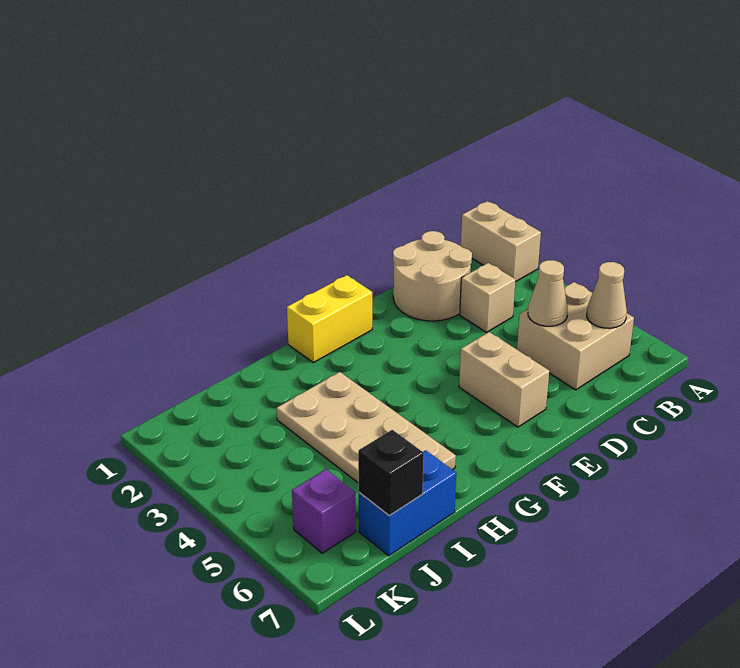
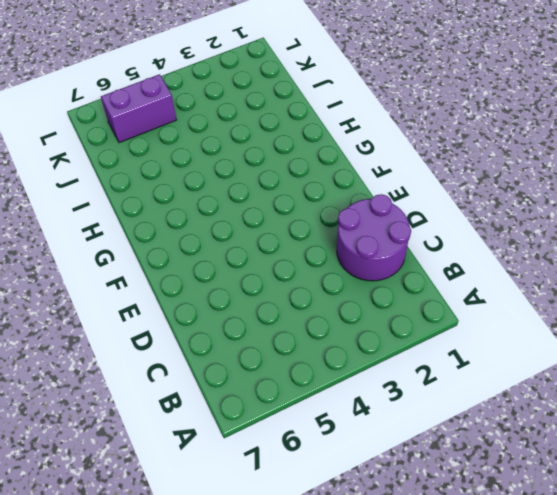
purple round brick C1:D2 level 1 -> tan round brick C1:D2 level 1
purple brick K5:K6 level 1 -> purple brick K6 level 1
none -> tan brick A1:A2 level 1
none -> tan brick B5:C6 level 1
none -> tan brick C3 level 1

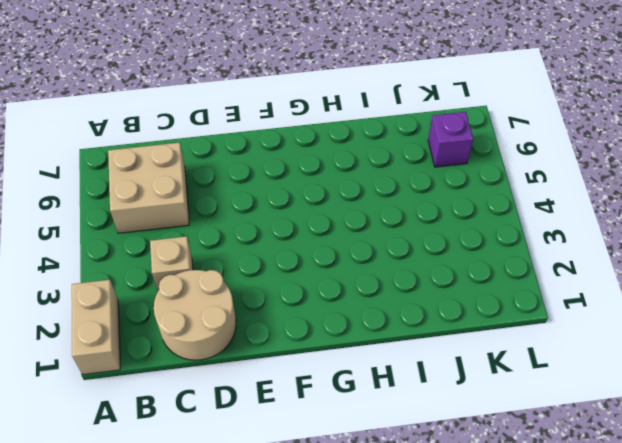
none -> tan brick E5:E6 level 1
none -> yellow brick F1:G1 level 1
none -> tan plate H3:I6 level 1

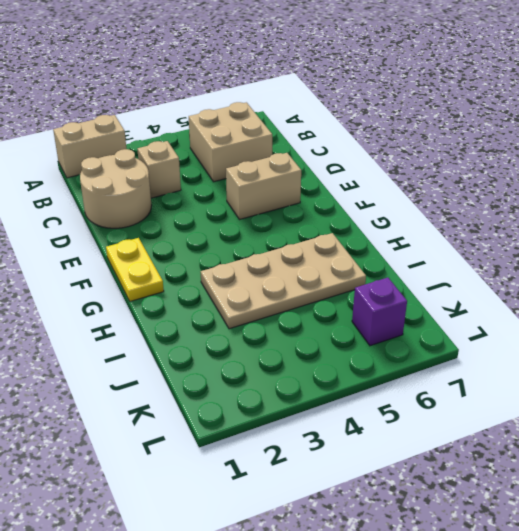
yellow plate F1:G1 level 1 -> yellow brick F1:G1 level 1
none -> blue brick I7:J7 level 1
none -> tan cone B6 level 2
none -> tan cone C5 level 2

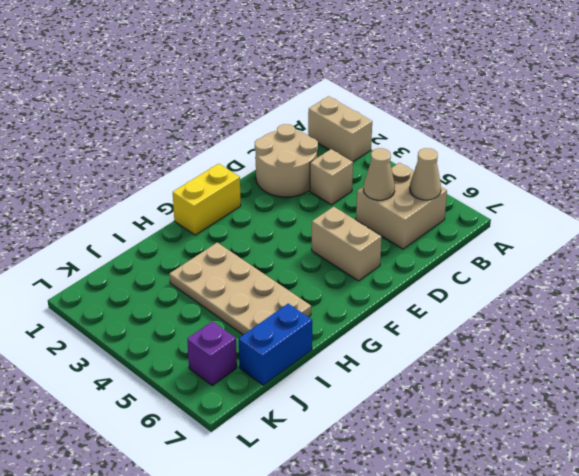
none -> black brick J7 level 2

